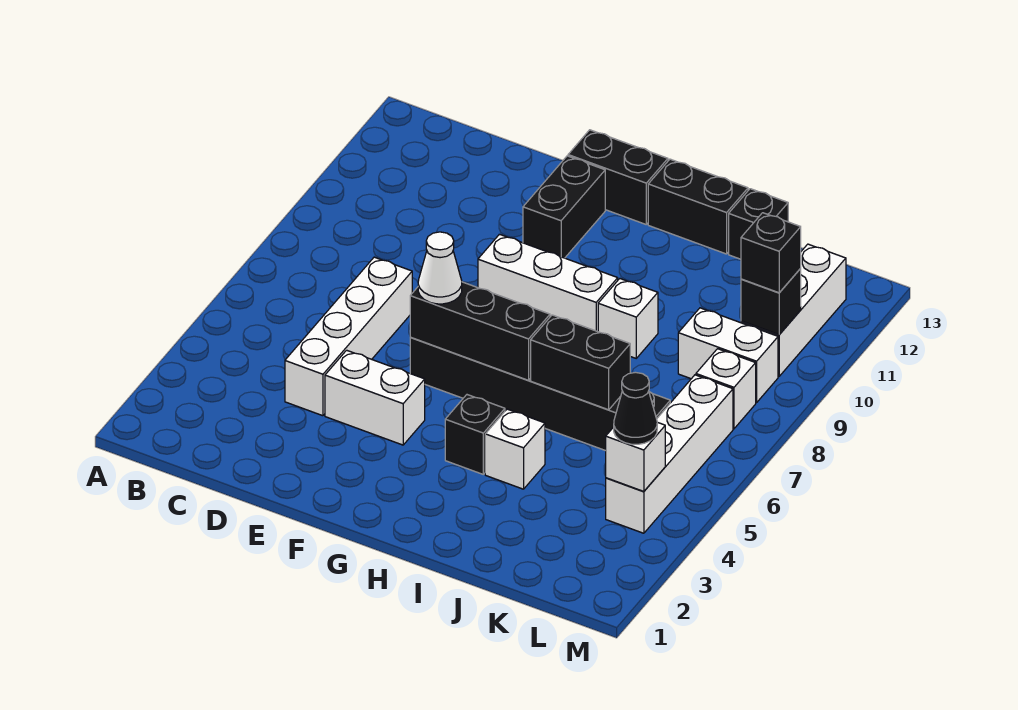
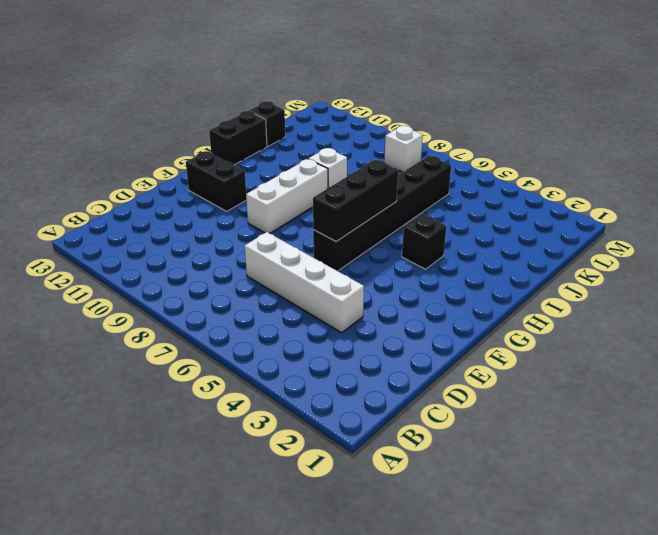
none -> white brick E4:F4 level 1
none -> black brick F13:G13 level 1
none -> white brick I4 level 1

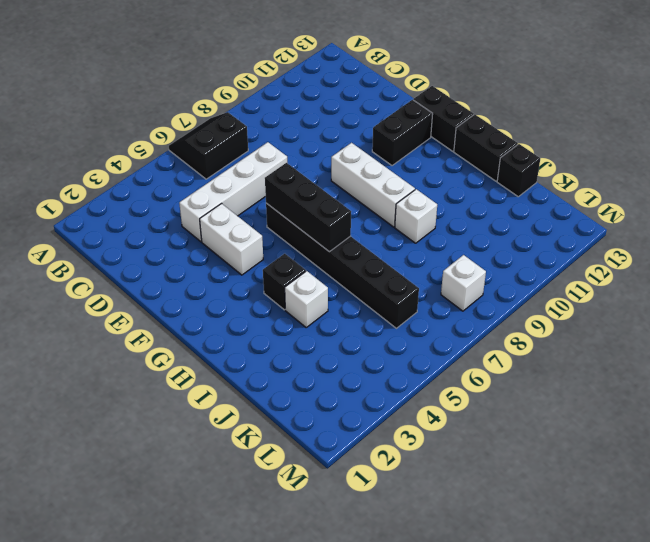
black slope A6:B7 level 1 top B -> none
none -> white brick K9:L9 level 1
none -> white brick L4:L7 level 1
none -> white brick L10:L12 level 1

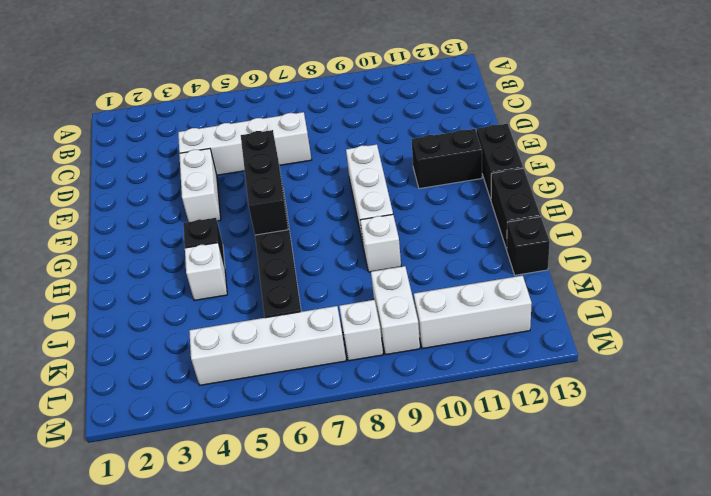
none -> black brick I6:J6 level 2
none -> white brick L4 level 2
none -> black brick L10 level 2

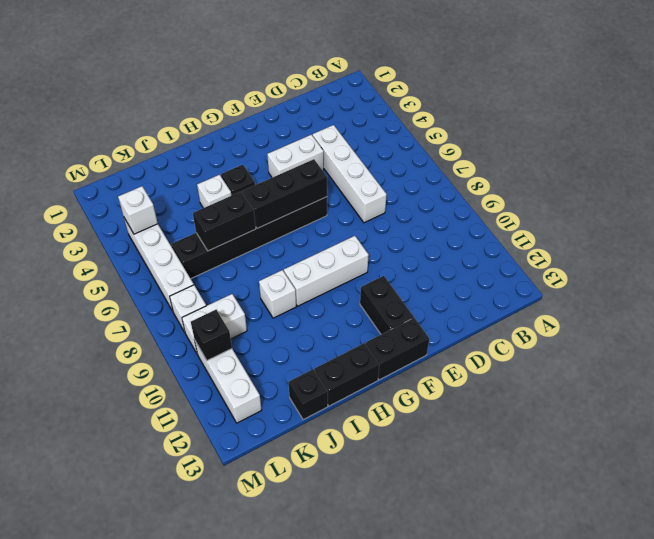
none -> white cone F6 level 3
none -> black cone L4 level 3
none -> black brick L10 level 3

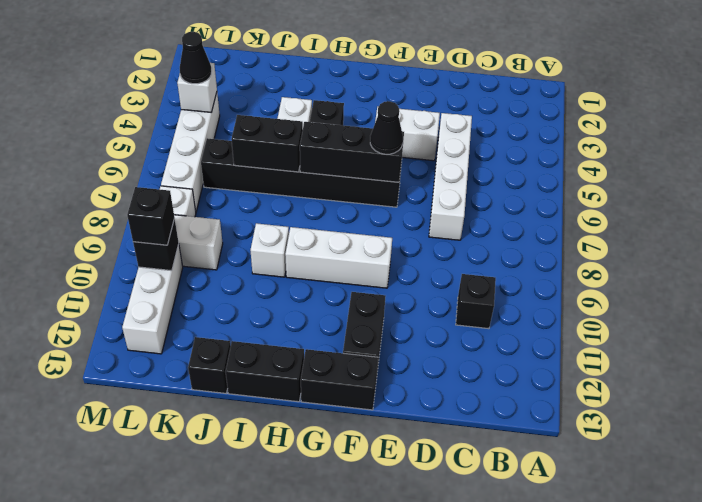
black brick C10 level 1 -> none
black cone F6 level 3 -> white cone F6 level 3

